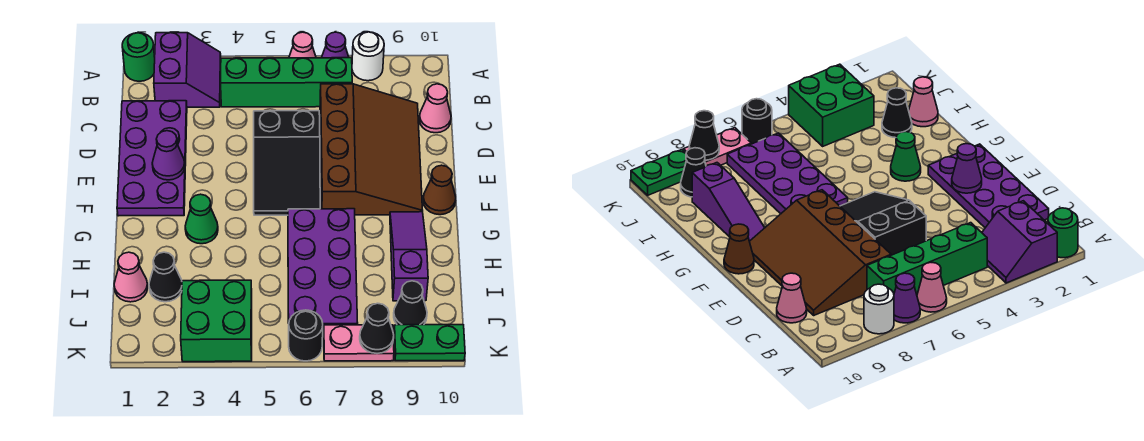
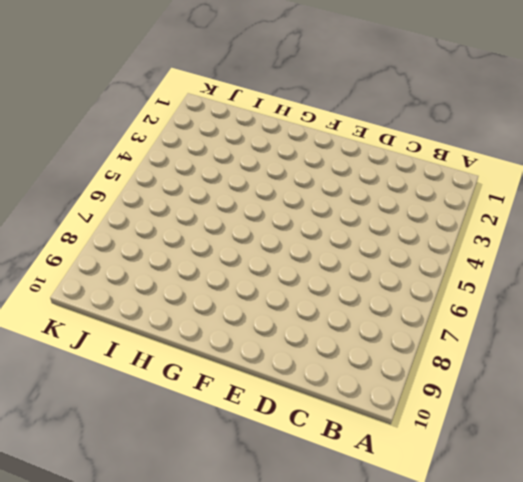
none -> green round brick A1 level 1
none -> purple slope A2:B3 level 1 top 2
none -> pink cone A6 level 1

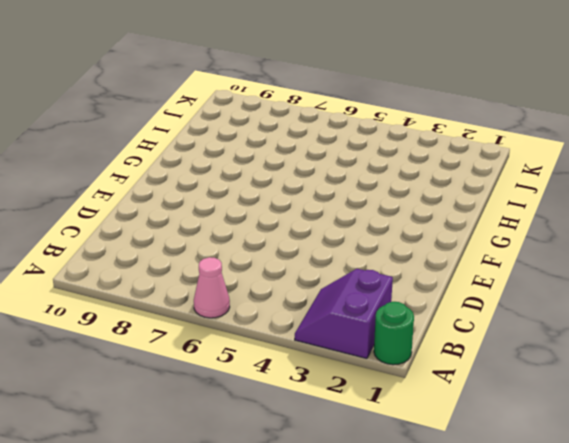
none -> purple cone A7 level 1
none -> white round brick A8 level 1
none -> green brick B4:B7 level 1

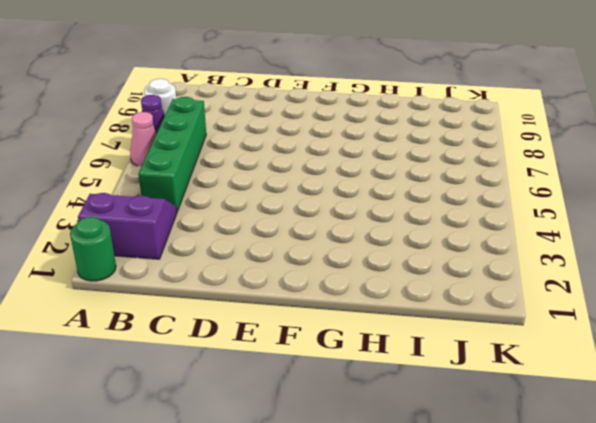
none -> purple plate C1:F2 level 1
none -> brown slope C7:F9 level 1 top 7
none -> pink cone C10 level 1

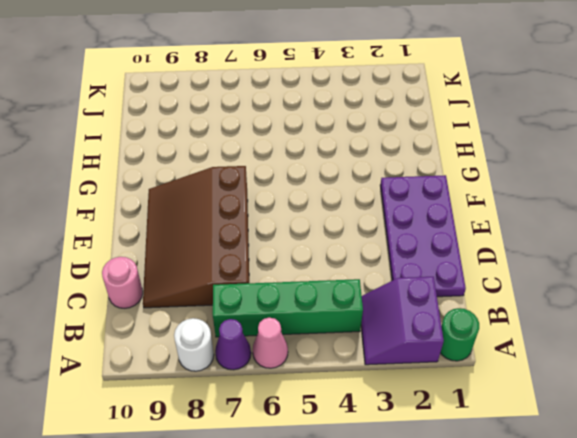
pink round brick C10 level 1 -> pink cone C10 level 1
none -> black slope D5:F6 level 1 top D
none -> brown cone F10 level 1
none -> green cone G3 level 1

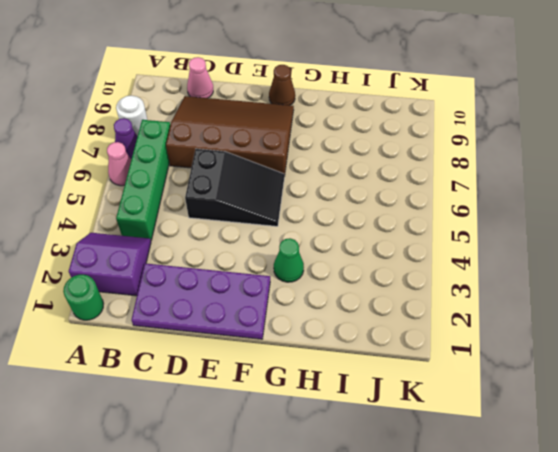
none -> purple plate G6:J7 level 1
none -> purple slope G9:I9 level 1 top I
none -> pink cone I1 level 1

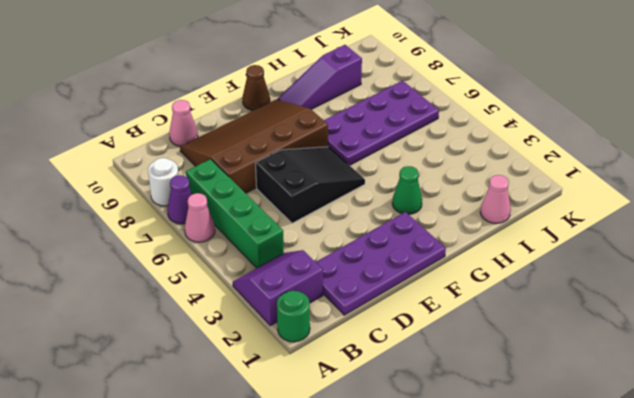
none -> black cone I2 level 1
none -> green brick J3:K4 level 1
none -> black cone J9 level 1

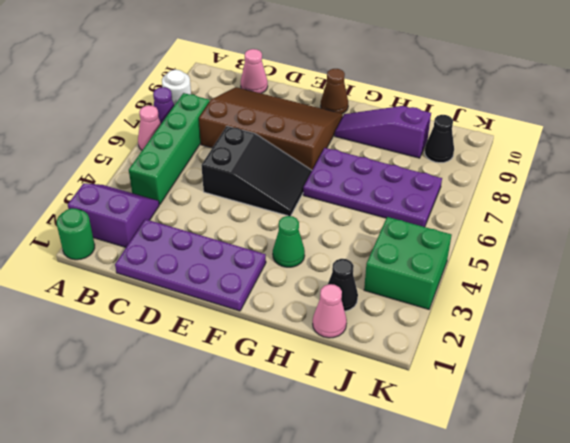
none -> black round brick K6 level 1
none -> pink plate K7:K8 level 1
none -> green plate K9:K10 level 1

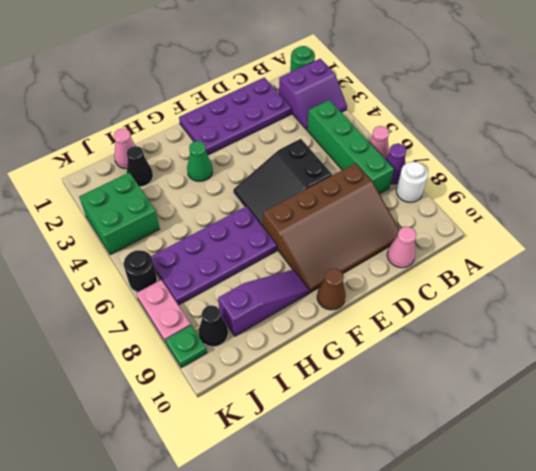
green plate K9 level 1 -> green plate K9:K10 level 1
none -> purple cone E2 level 2
none -> black cone K8 level 2

